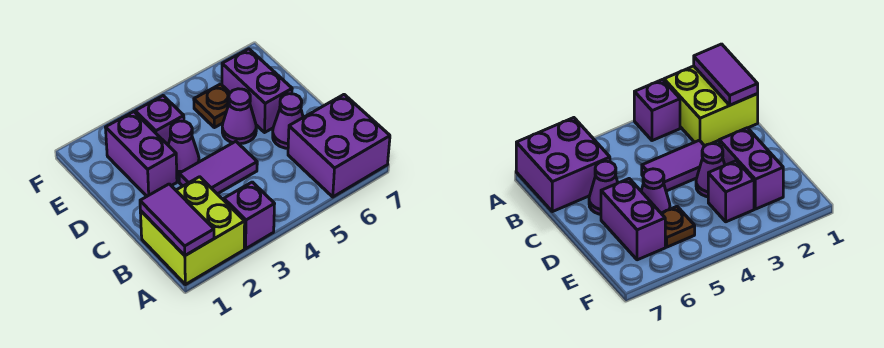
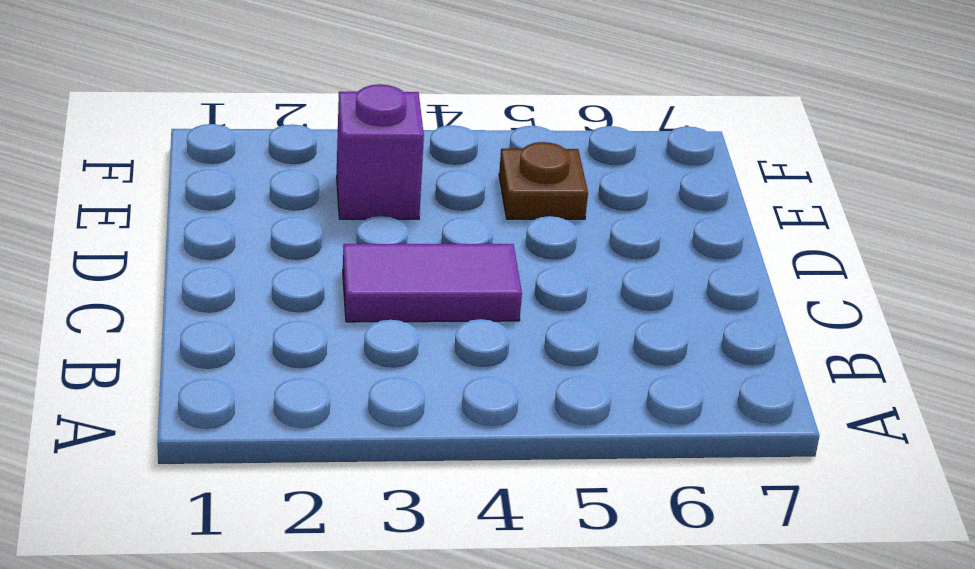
none -> lime brick A1:B2 level 1
none -> purple brick A3 level 1
none -> purple brick A6:B7 level 1

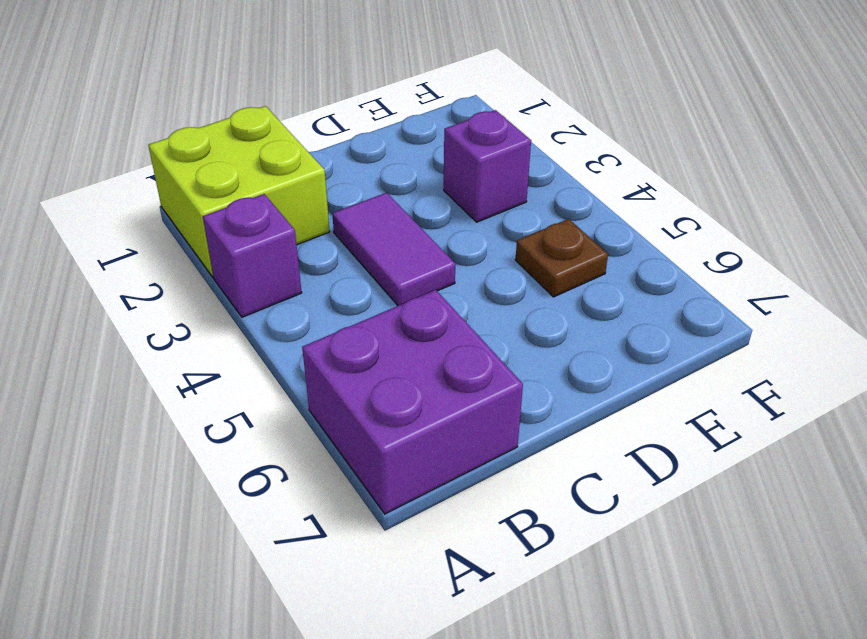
none -> purple cone C6 level 1
none -> purple brick D2:E2 level 1
none -> purple cone D3 level 1

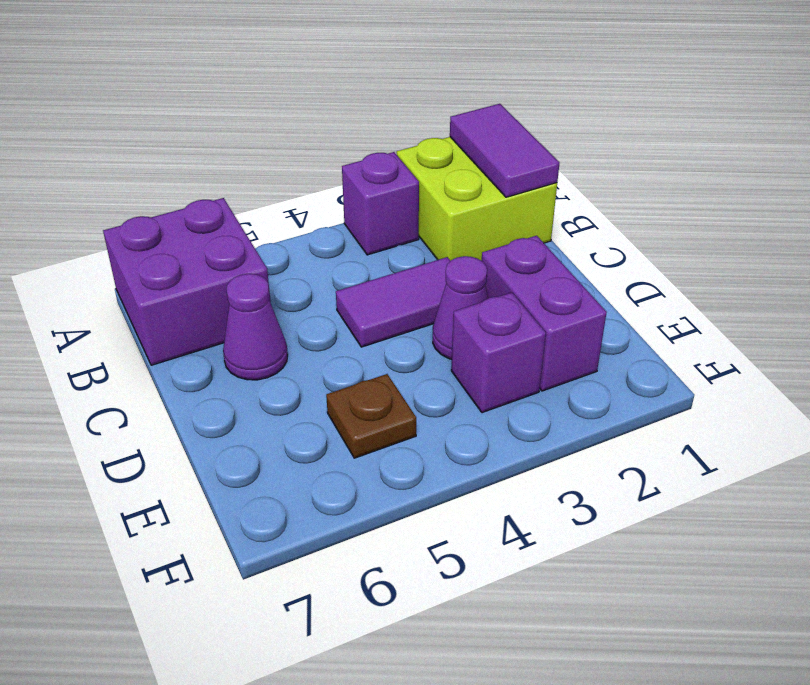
none -> purple cone D5 level 1
none -> purple brick D6:E6 level 1

